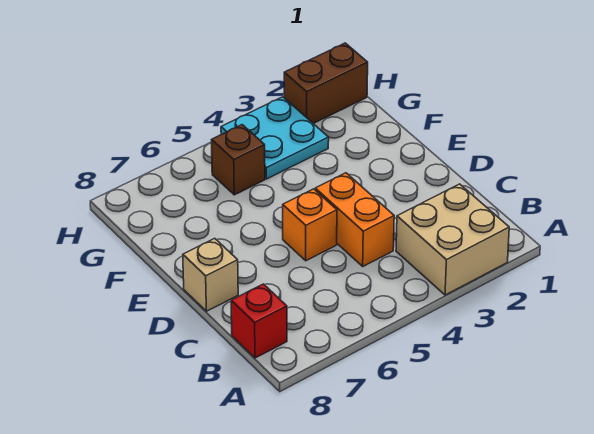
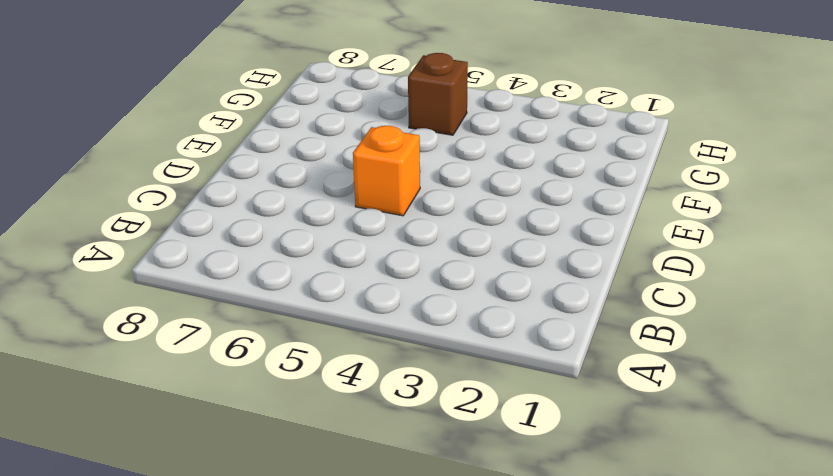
none -> tan brick A2:B3 level 1
none -> red brick B8 level 1

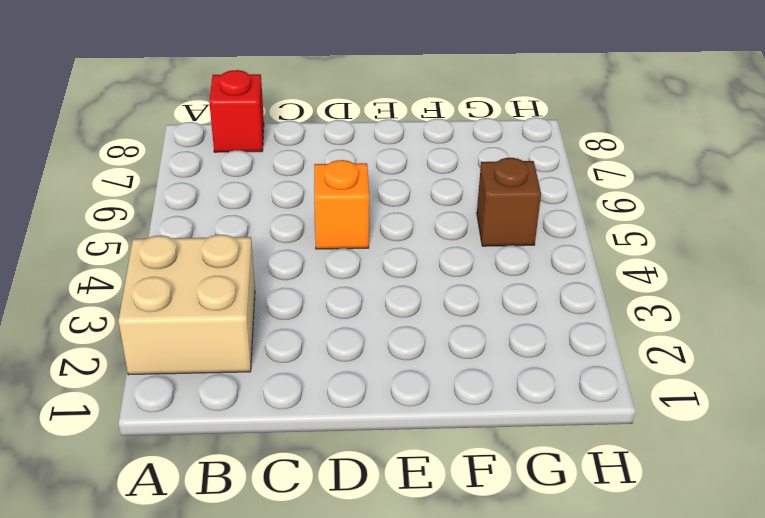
none -> orange brick C4:D4 level 1
none -> tan brick D8 level 1

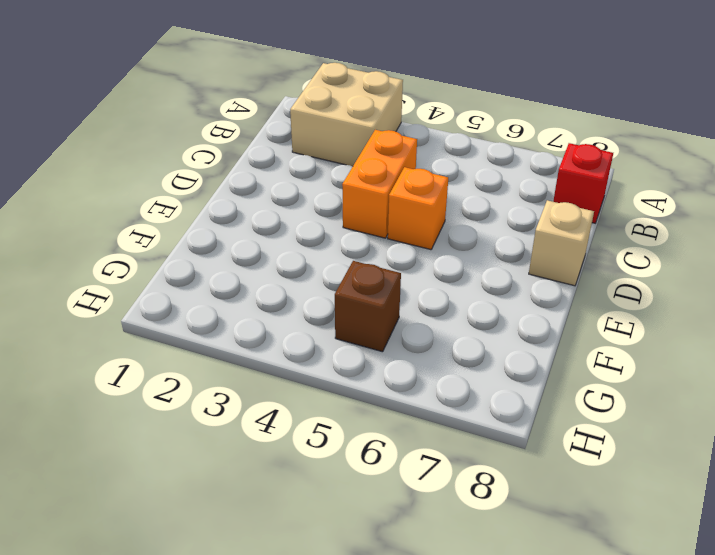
none -> cyan plate G3:H4 level 1
none -> brown brick H1:H2 level 1

